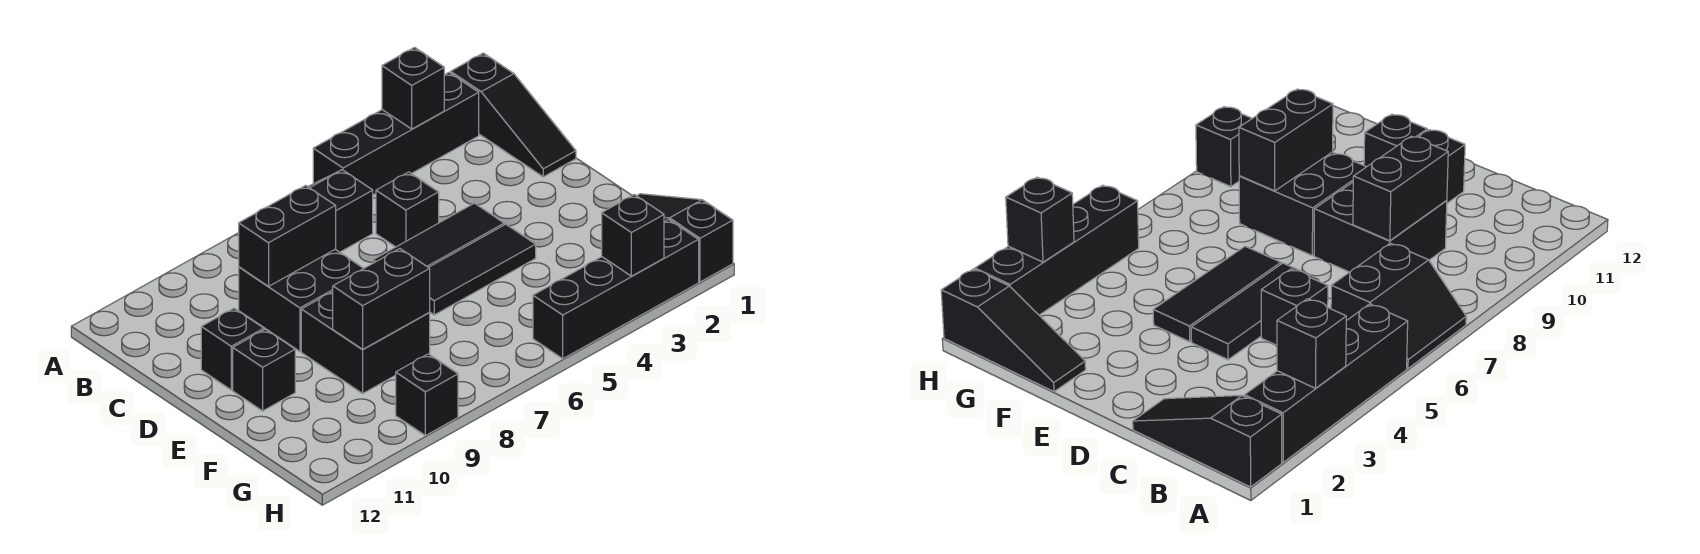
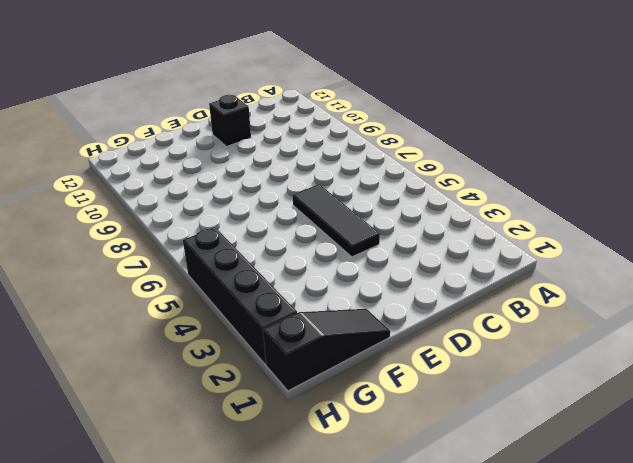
none -> black slope A1:C1 level 1 top A
none -> black brick A2:A5 level 1
none -> black slope A6:B7 level 1 top B

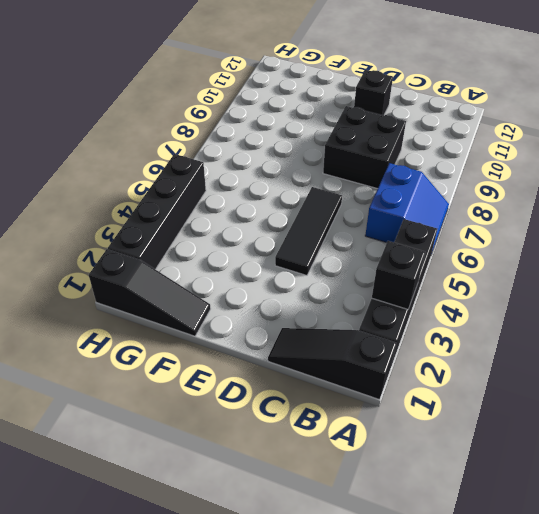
blue slope A6:B7 level 1 top B -> black slope A6:B7 level 1 top B
none -> black brick C5 level 1
none -> black tile E4:E6 level 1
none -> black brick E8:F9 level 1

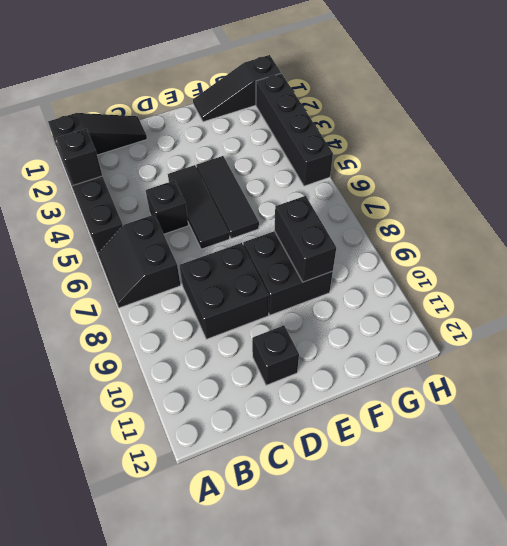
none -> black brick E11 level 1
none -> black brick H9 level 1
none -> black brick C8:C9 level 2

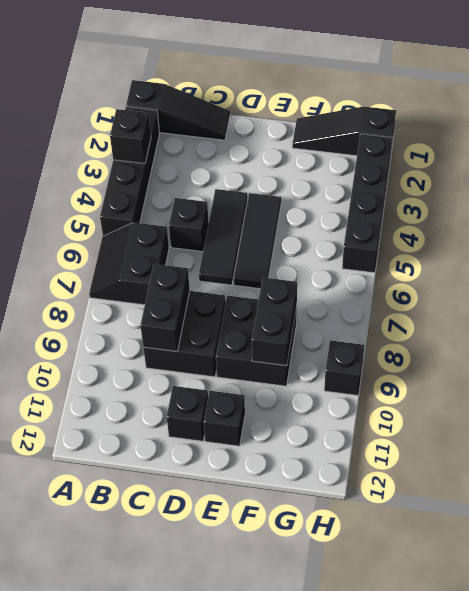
none -> black brick H3 level 2

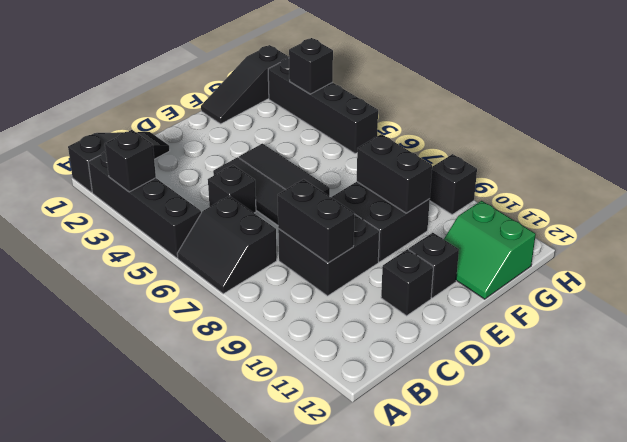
green slope F11:G12 level 1 top G -> none

